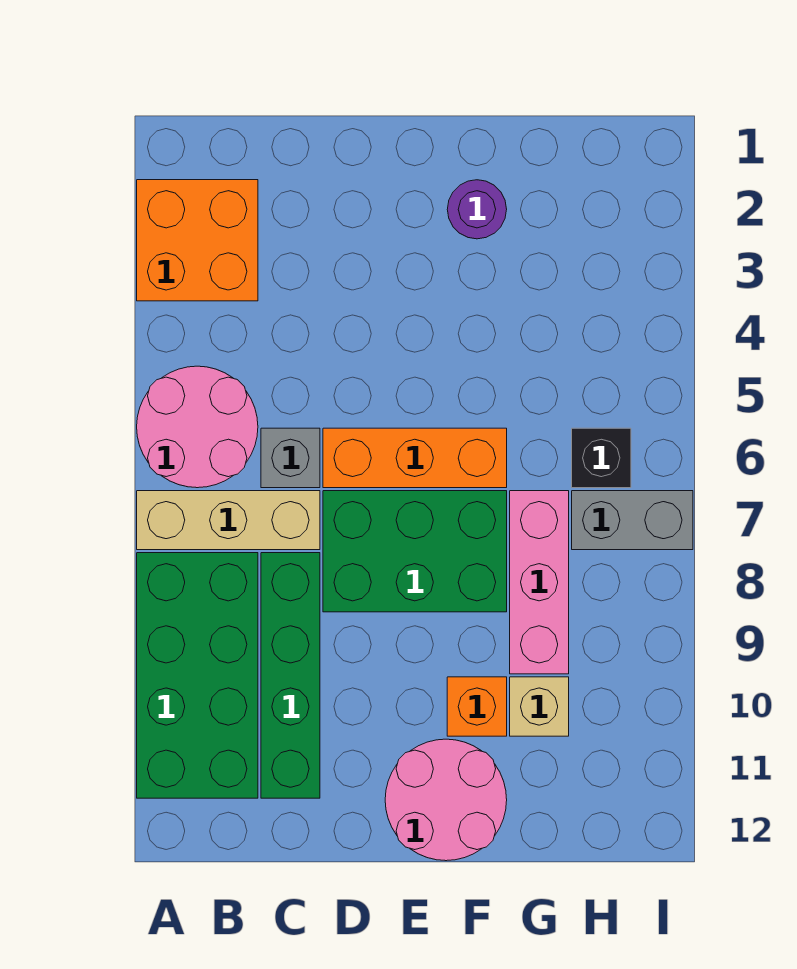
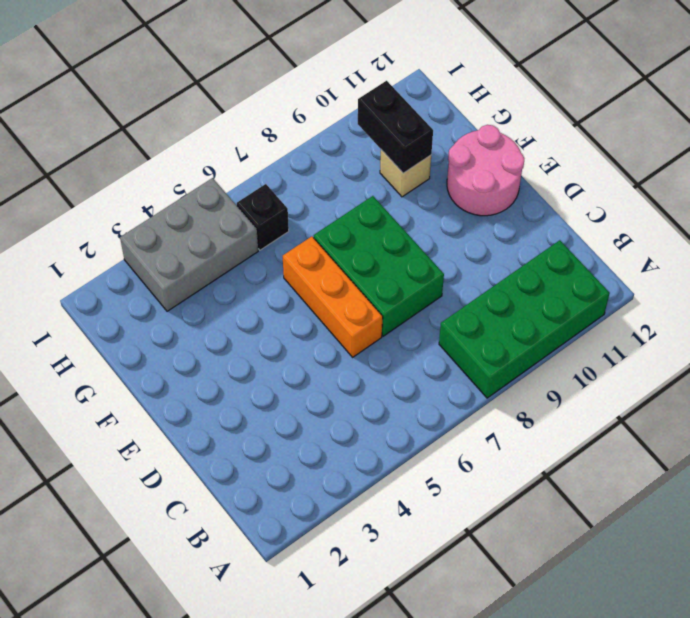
black brick G10:H10 level 2 -> none
grey brick H3:I5 level 1 -> none
none -> orange brick A2:B3 level 1
none -> pink round brick A5:B6 level 1
none -> tan brick A7:C7 level 1

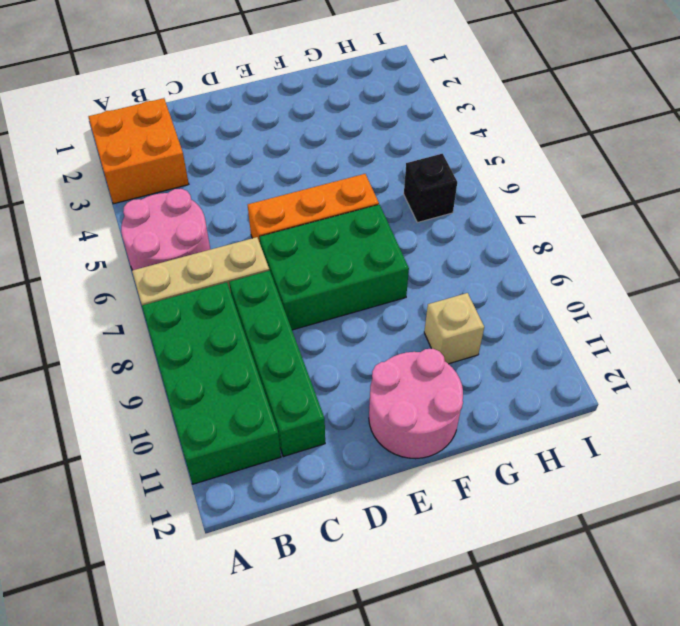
none -> grey brick C6 level 1
none -> purple round brick F2 level 1
none -> orange brick F10 level 1

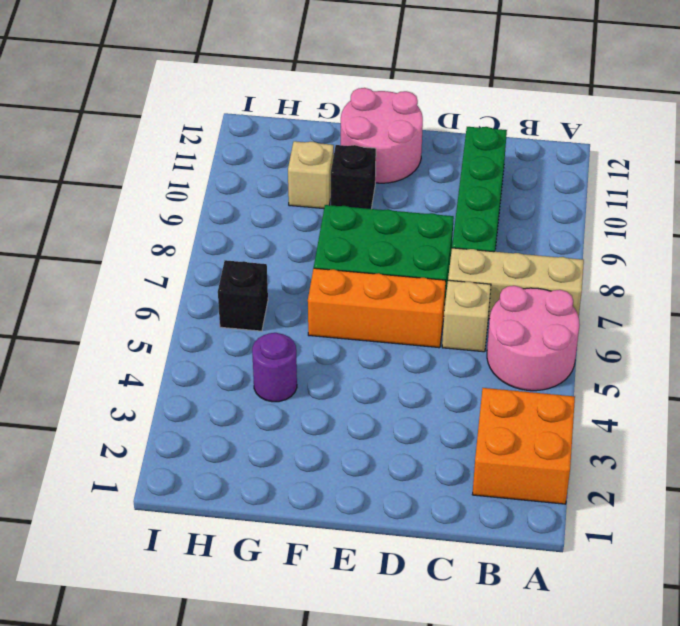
tan brick C6 level 1 -> grey brick C6 level 1
black brick F10 level 1 -> orange brick F10 level 1
purple round brick G4 level 1 -> purple round brick F2 level 1
none -> green brick A8:B11 level 1
none -> pink brick G7:G9 level 1
none -> grey brick H7:I7 level 1

